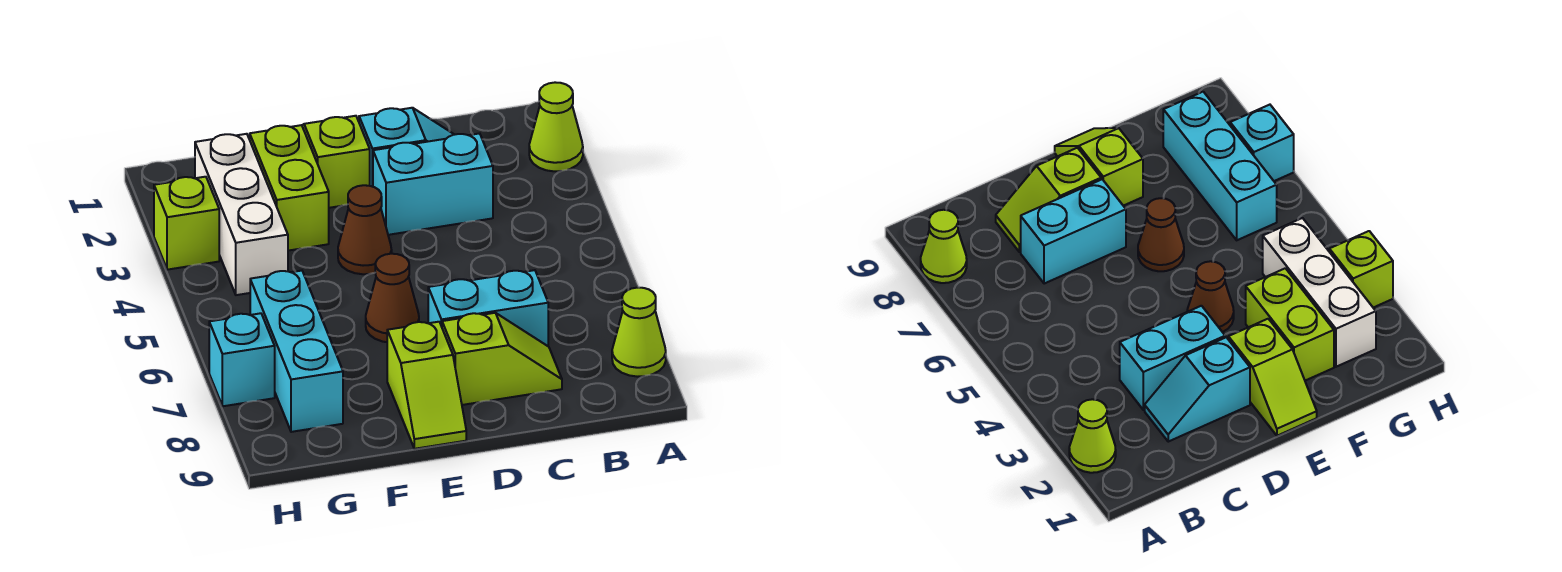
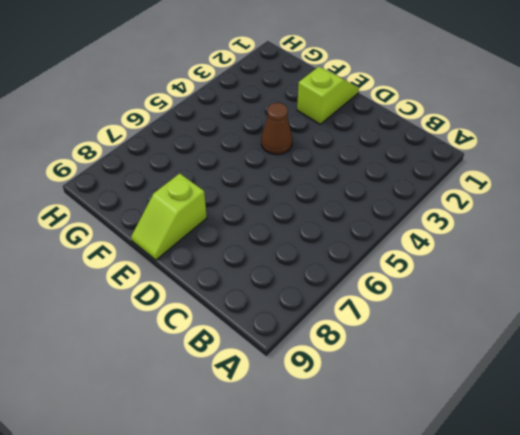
none -> lime cone A2 level 1
none -> lime cone A8 level 1
none -> cyan slope C2:D2 level 1 top D

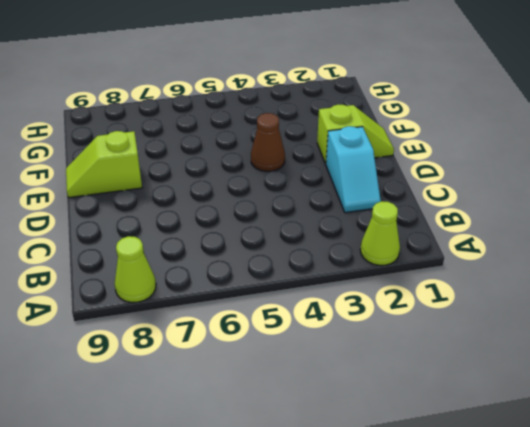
none -> cyan brick C3:D3 level 1
none -> cyan brick C7:D7 level 1
none -> lime slope C8:D8 level 1 top D

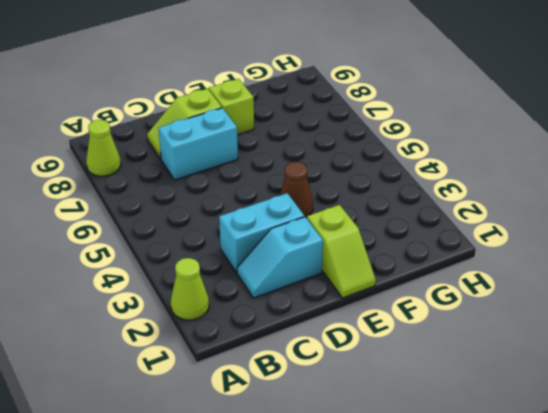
none -> brown cone E6 level 1
none -> lime brick F2:F3 level 1
none -> white brick G2:G4 level 1

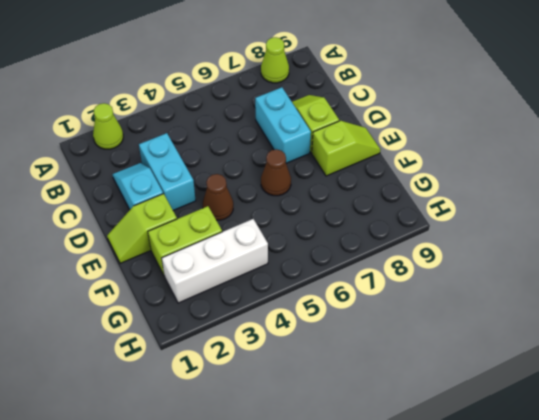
none -> cyan brick G6:G8 level 1
none -> lime brick H3 level 1
none -> cyan brick H7 level 1

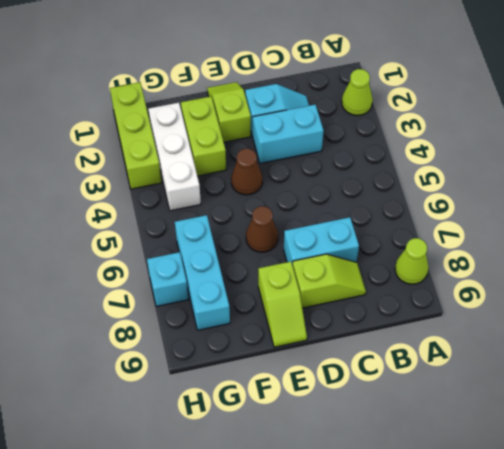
lime brick H1:H3 level 1 -> lime brick H3 level 1

